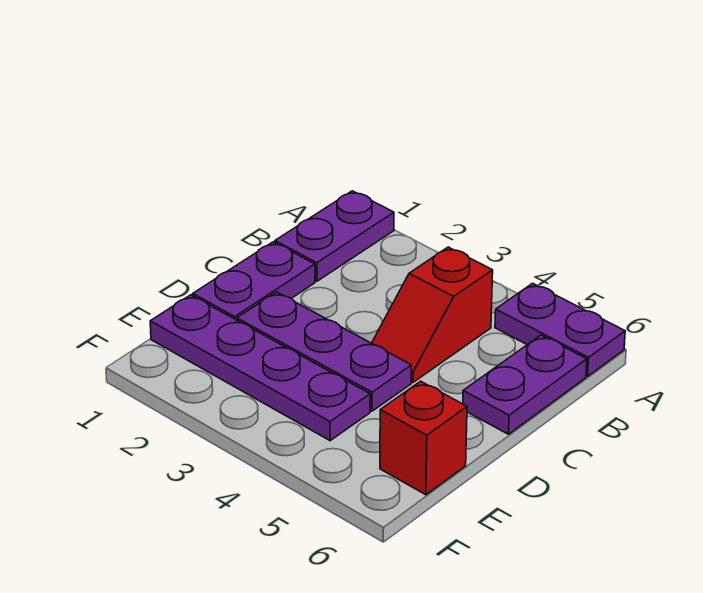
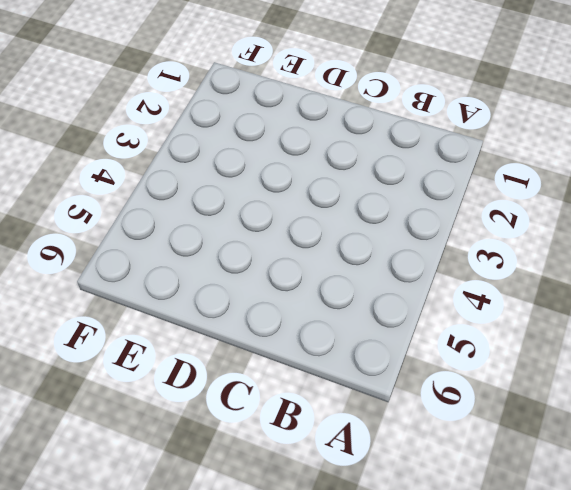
none -> purple plate A1:B1 level 1
none -> purple plate A5:A6 level 1

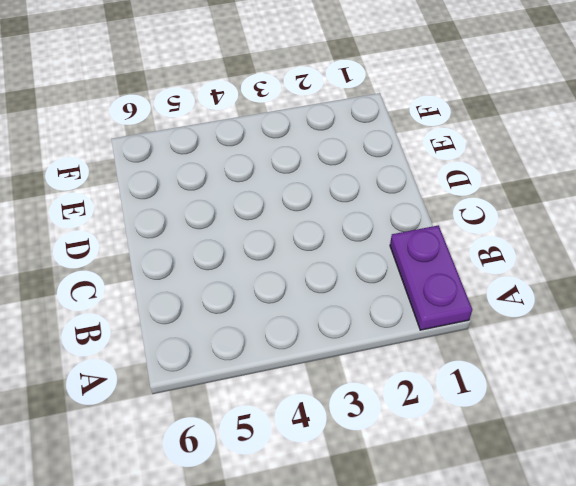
none -> purple plate A5:A6 level 1
none -> red slope B4:C4 level 1 top B

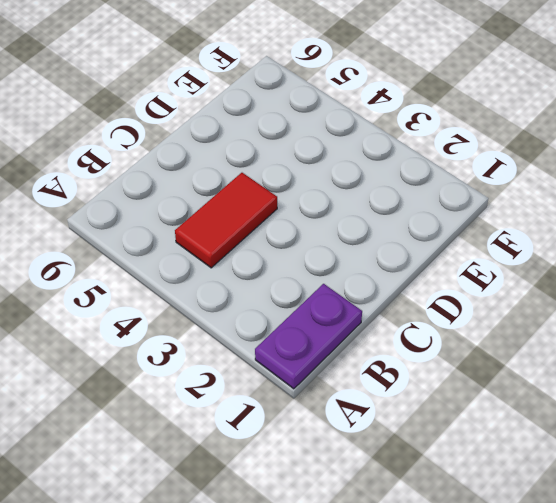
red tile B4:C4 level 1 -> red slope B4:C4 level 1 top B
none -> purple plate A5:A6 level 1
none -> purple plate B6:C6 level 1

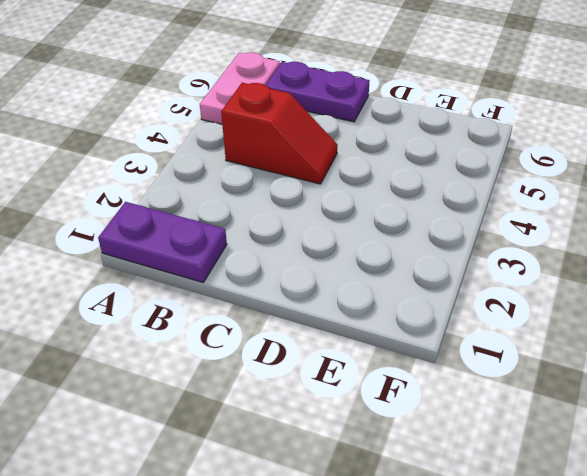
pink plate A5:A6 level 1 -> purple plate A5:A6 level 1
none -> purple plate C1:D1 level 1
none -> purple plate D2:D4 level 1

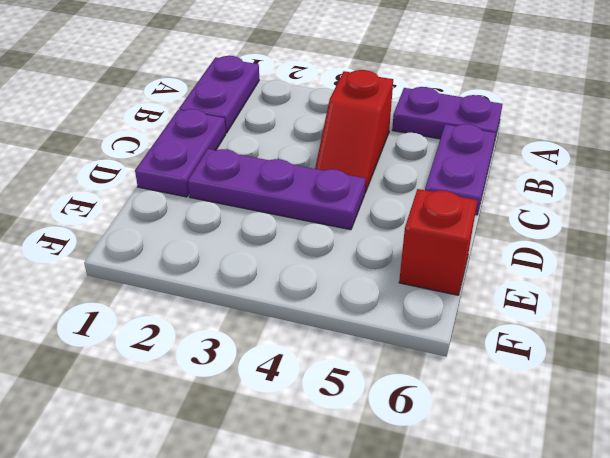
none -> purple plate E1:E4 level 1

